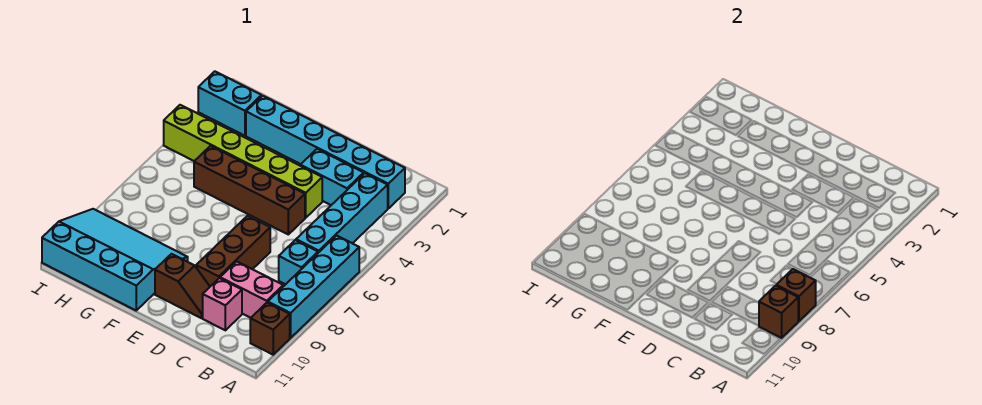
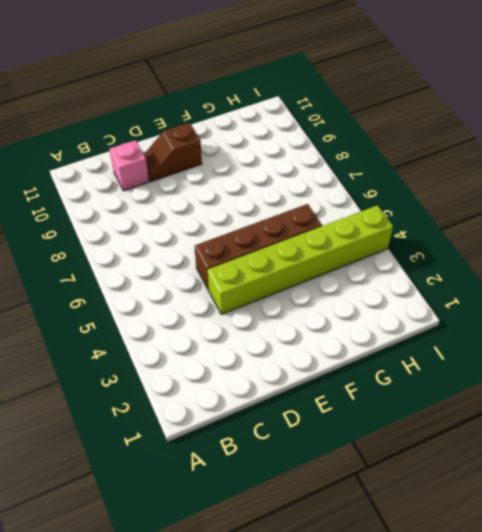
none -> cyan brick A6:A9 level 1
none -> brown brick A10 level 1
none -> cyan brick B2:G2 level 1

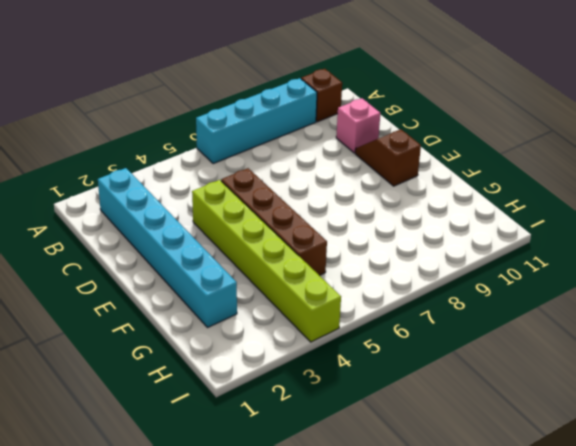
none -> cyan brick B3:B6 level 1
none -> cyan brick B7 level 1
none -> pink brick B9:C9 level 1

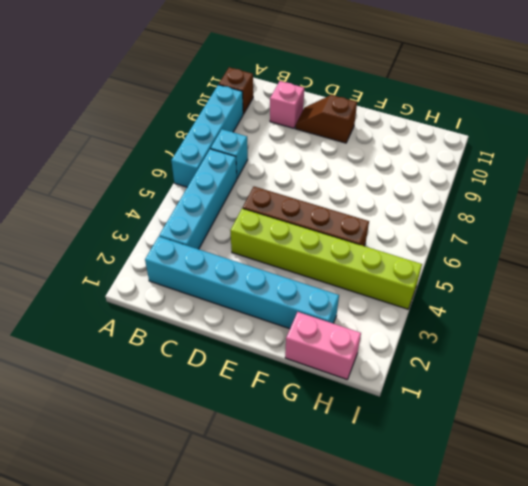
pink brick G1:H1 level 1 -> pink brick B9:C9 level 1
none -> cyan brick C3:D3 level 1
none -> brown brick D7:D9 level 1
none -> cyan slope F9:I11 level 1 top 11

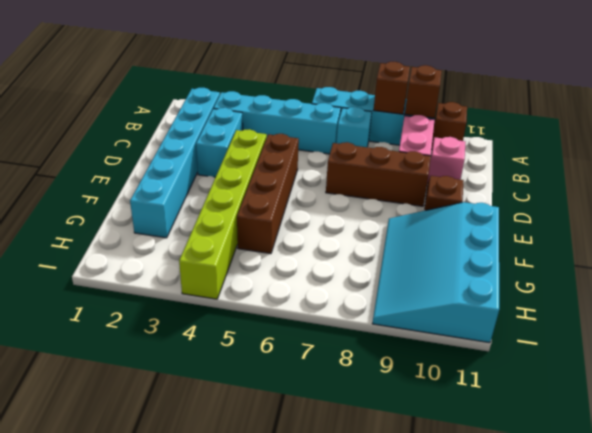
none -> cyan brick H2:I2 level 1

